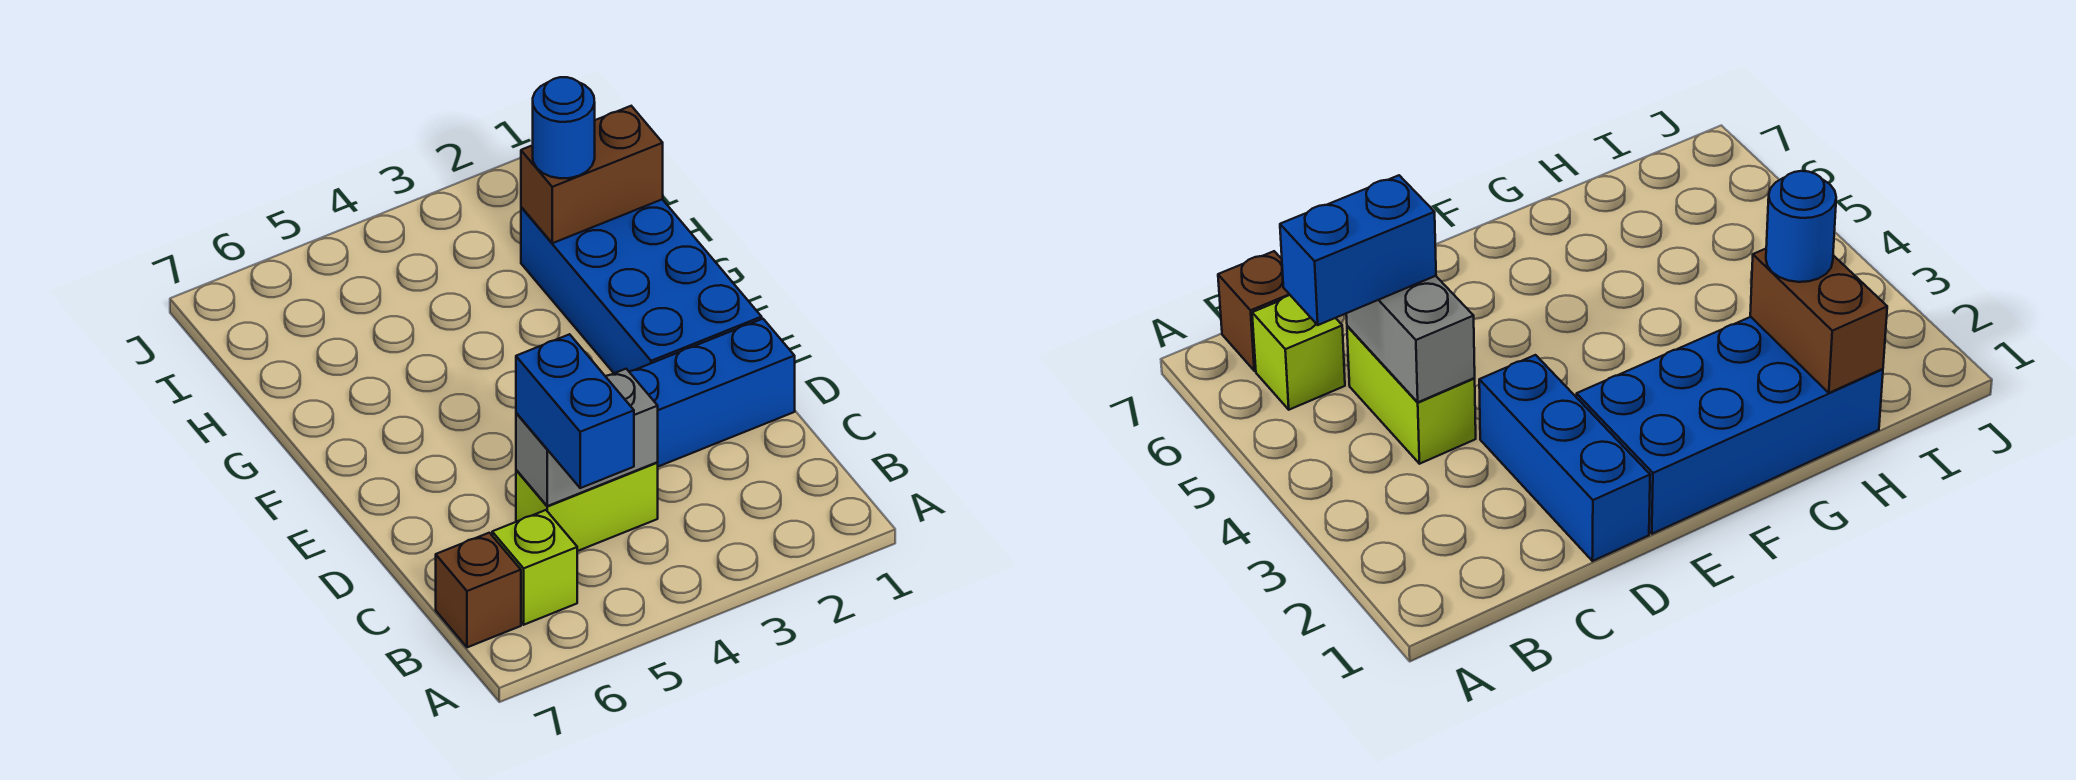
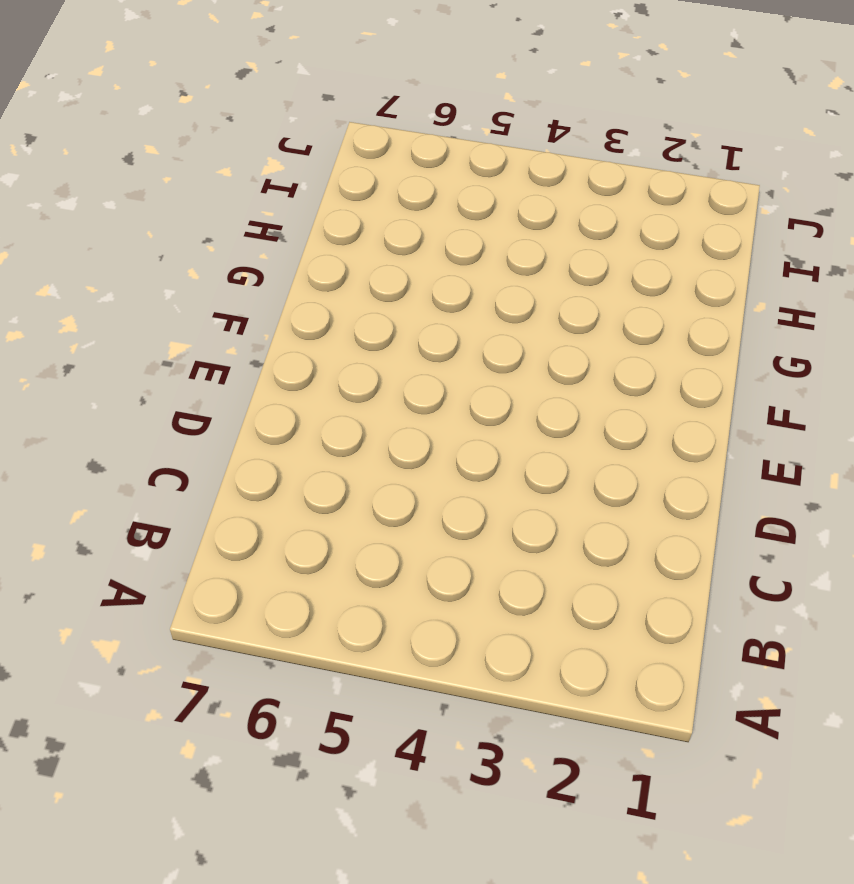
none -> lime brick B6 level 1
none -> brown brick B7 level 1

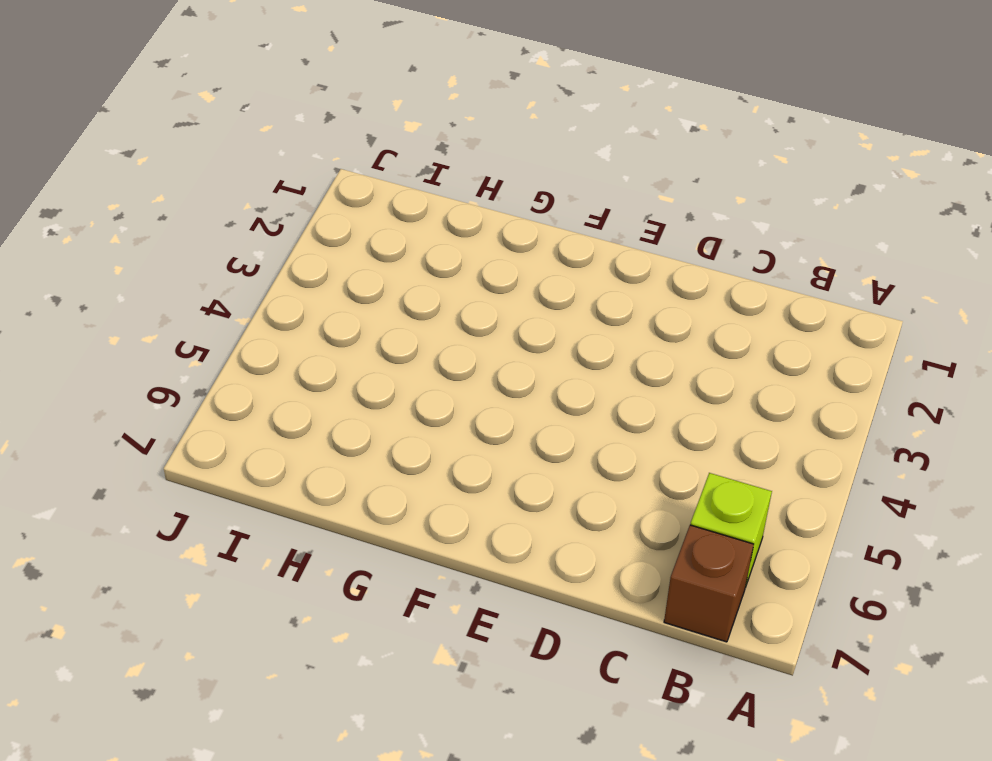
none -> lime brick C4:C5 level 1
none -> blue brick D1:D3 level 1

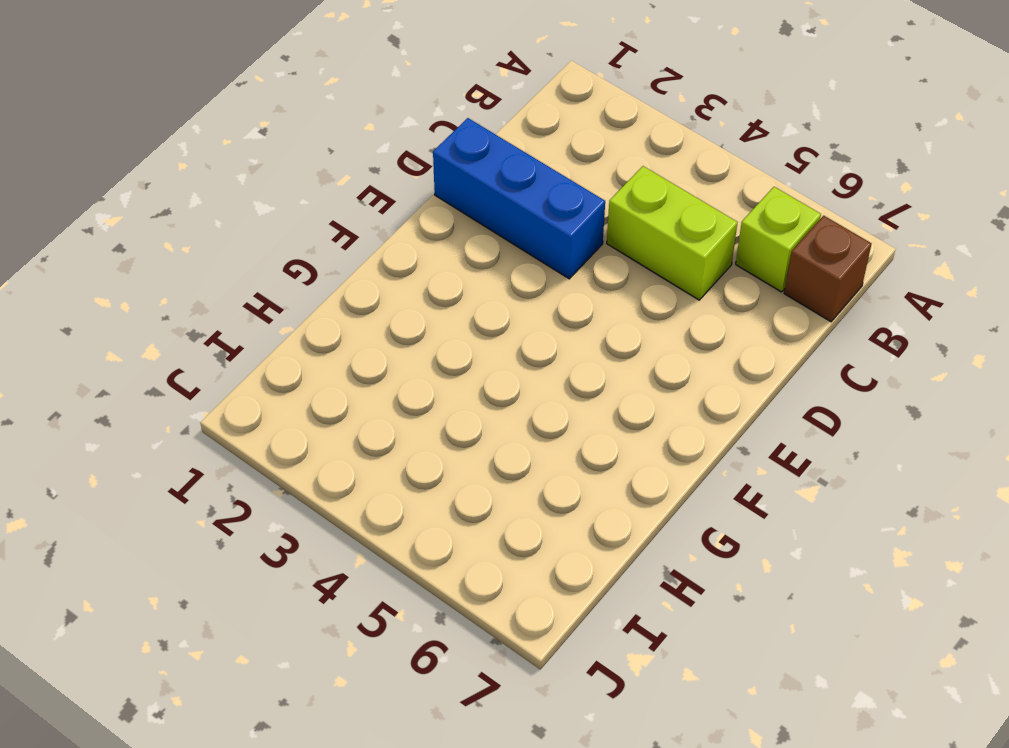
none -> blue brick E1:H2 level 1
none -> grey brick C4:C5 level 2

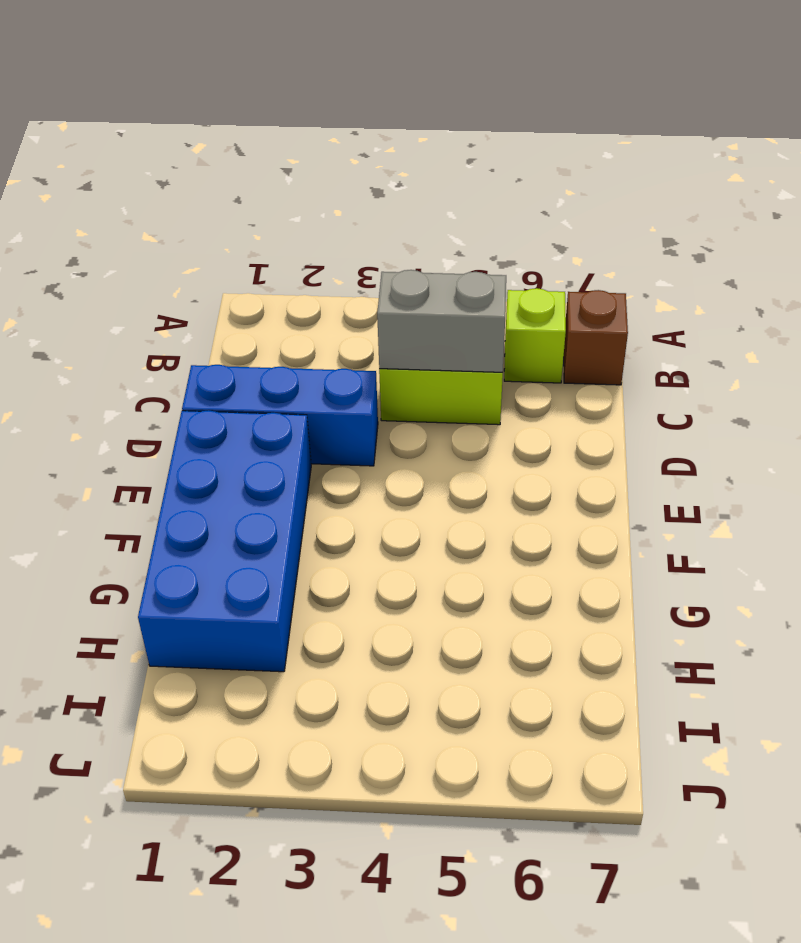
none -> brown brick H1:H2 level 2
none -> blue brick B5:C5 level 3

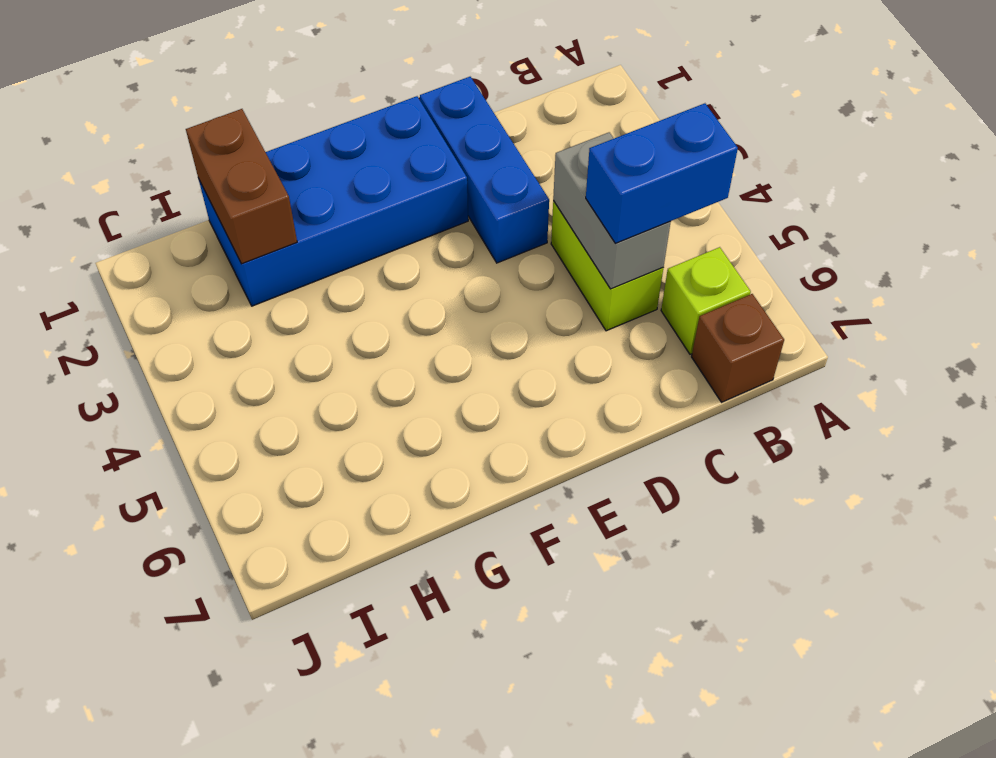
none -> blue round brick H2 level 3

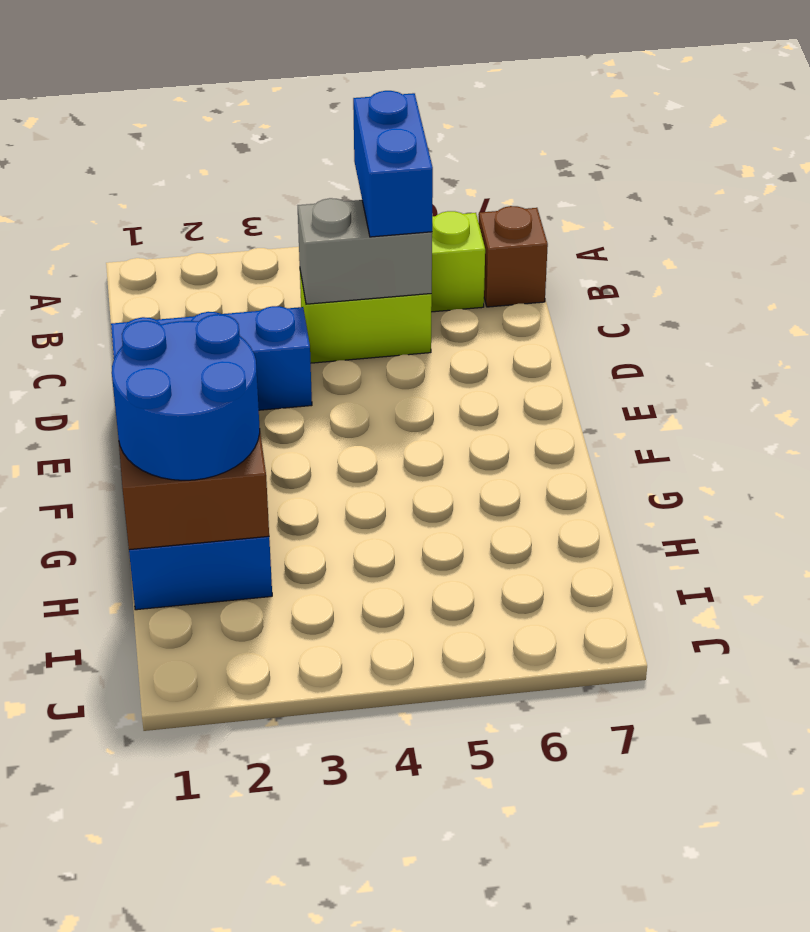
blue round brick G1:H2 level 3 -> blue round brick H2 level 3

